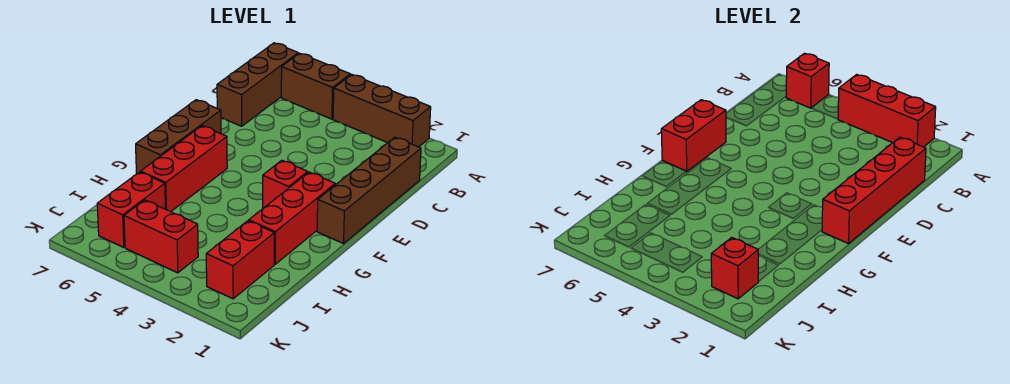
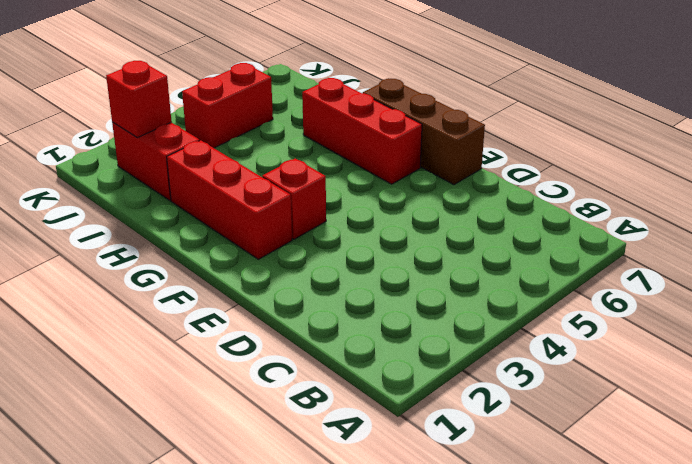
none -> brown brick A2:A4 level 1
none -> brown brick A5:A6 level 1
none -> brown brick A7:C7 level 1

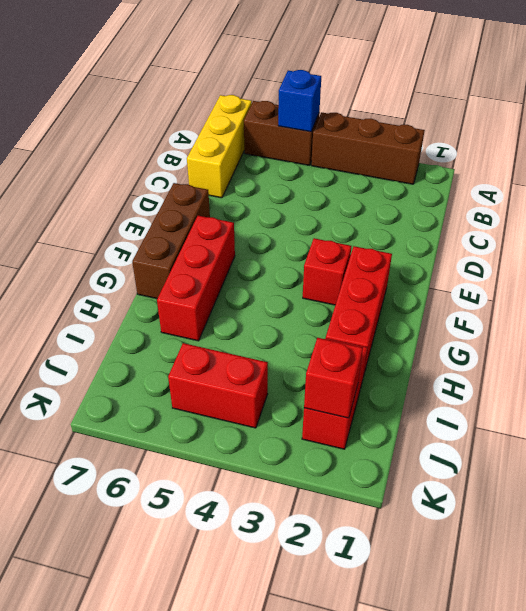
blue brick A5 level 2 -> none
yellow brick A7:C7 level 1 -> brown brick A7:C7 level 1
none -> brown brick C1:F1 level 1
none -> red brick I6:J6 level 1
none -> red brick A2:A4 level 2

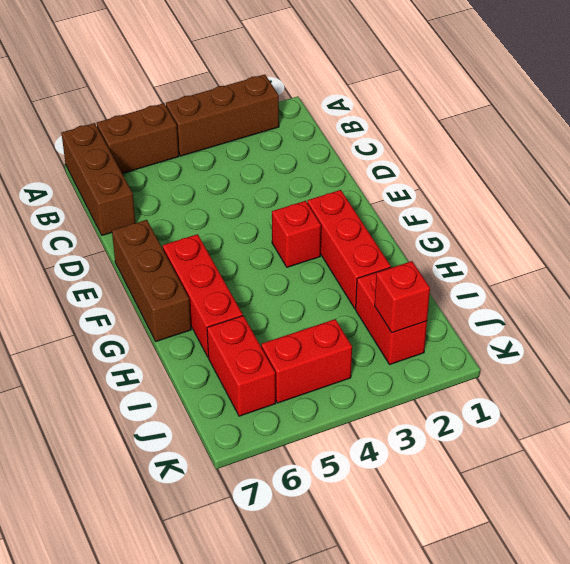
none -> brown brick C1:F1 level 1
none -> red brick A2:A4 level 2
none -> red brick A6 level 2

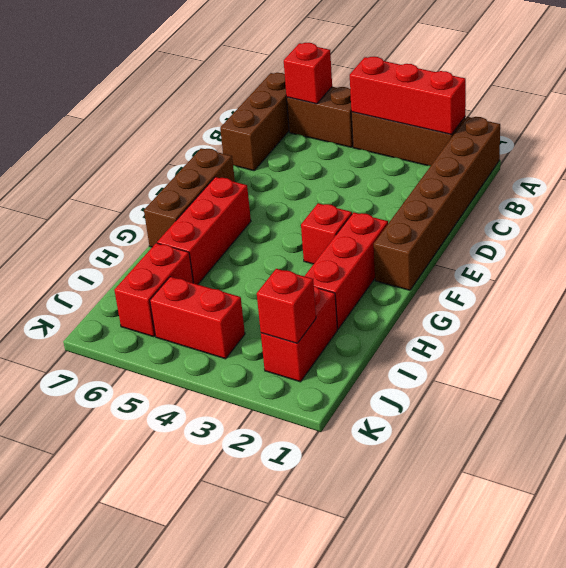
brown brick A1:F1 level 1 -> brown brick C1:F1 level 1
none -> red brick C1:F1 level 2
none -> red brick E7:F7 level 2

